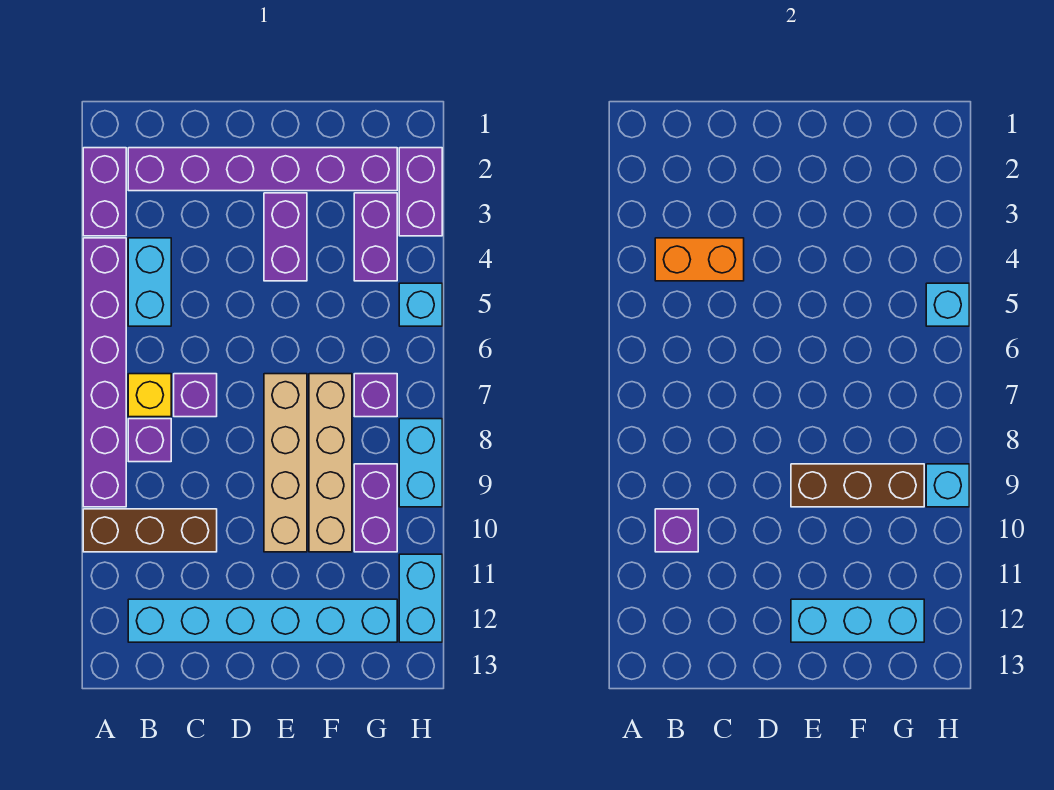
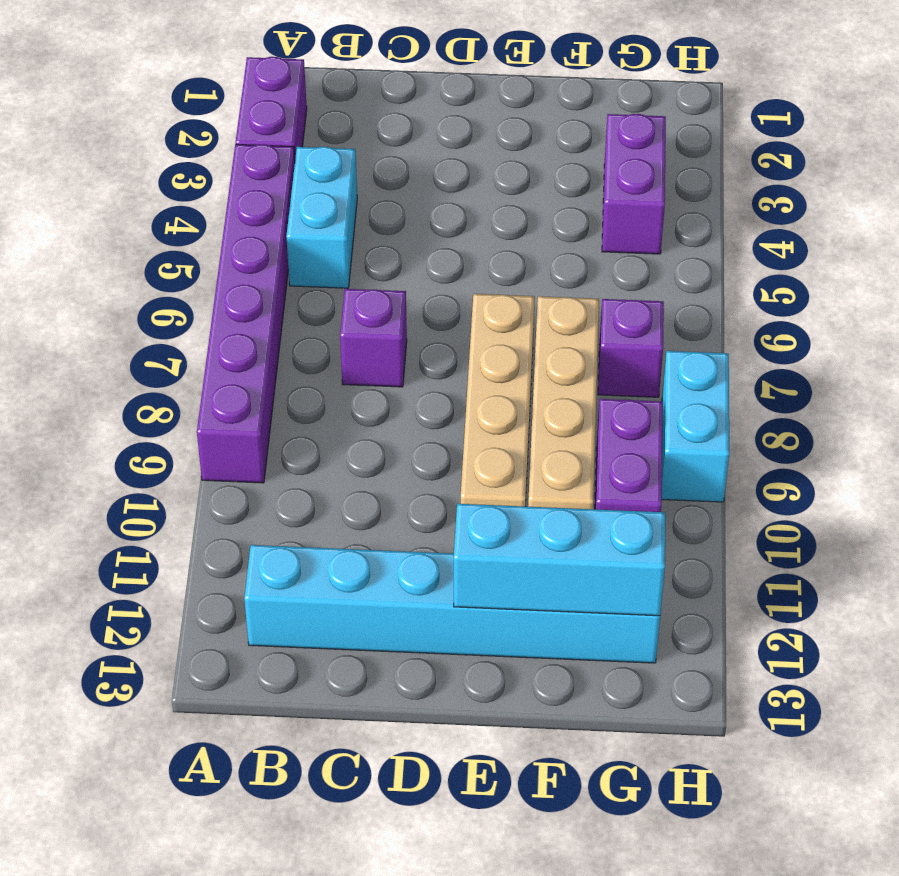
none -> brown brick A10:C10 level 1
none -> purple brick B2:G2 level 1
none -> yellow brick B7 level 1

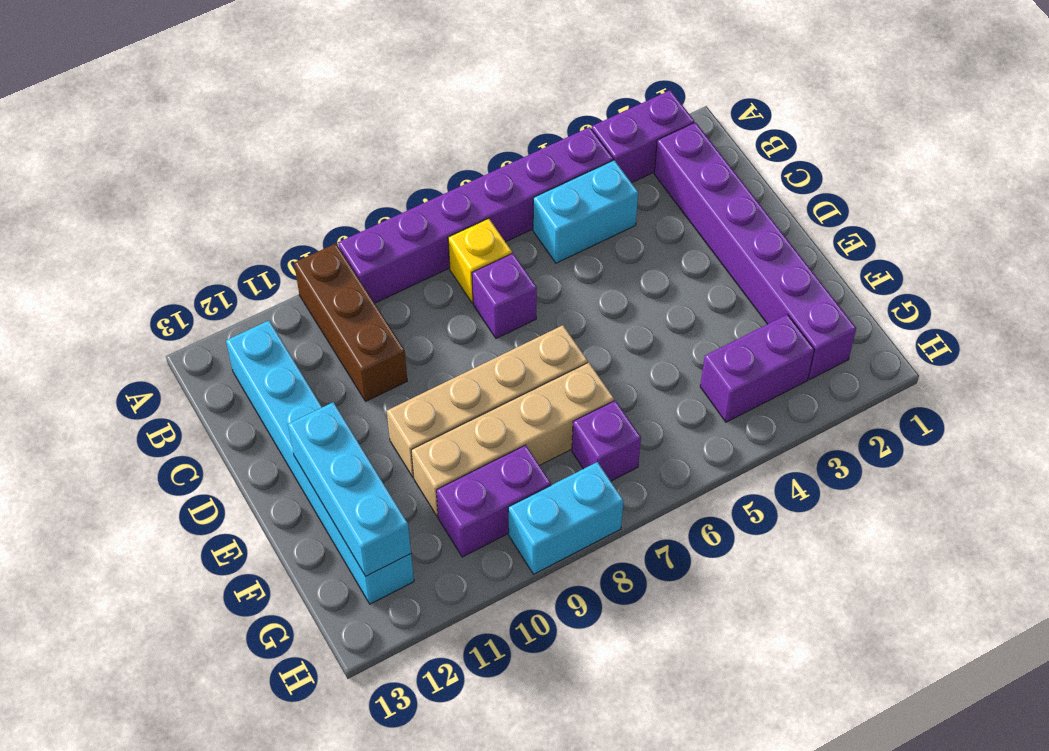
none -> purple brick B8 level 1
none -> purple brick E3:E4 level 1
none -> purple brick H2:H3 level 1

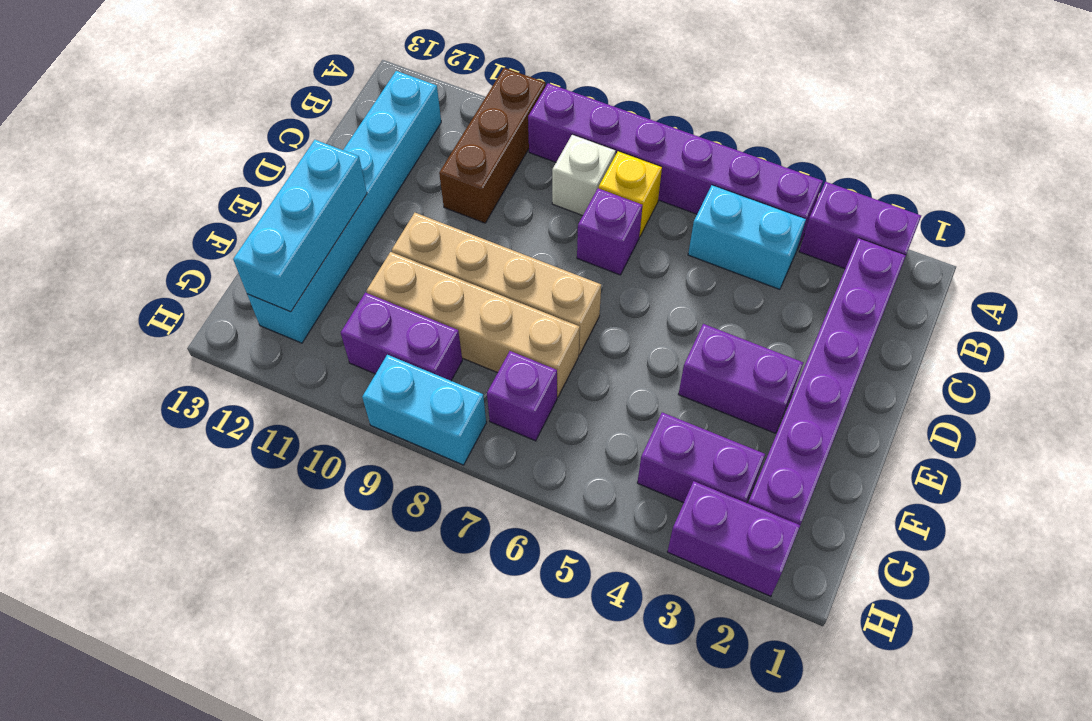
white brick B8 level 1 -> purple brick B8 level 1
none -> cyan brick H5 level 1
none -> cyan brick H11:H12 level 1
none -> orange brick B4:C4 level 2

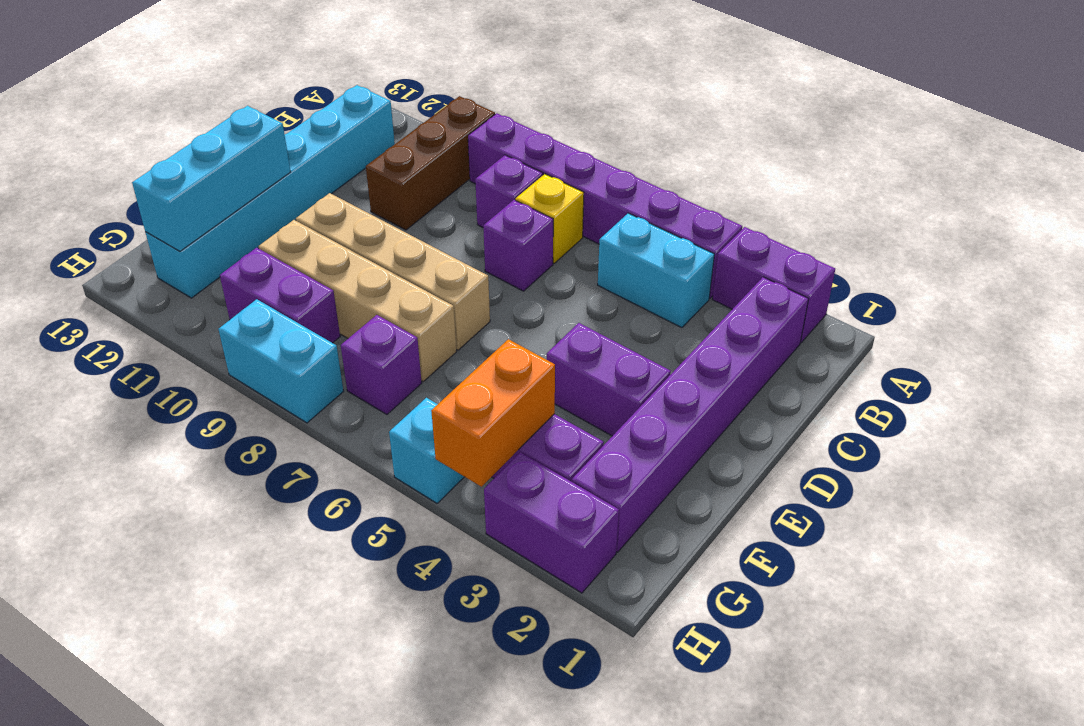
orange brick G4:H4 level 2 -> orange brick B4:C4 level 2
none -> cyan brick H11:H12 level 1
none -> purple brick B10 level 2
none -> brown brick E9:G9 level 2

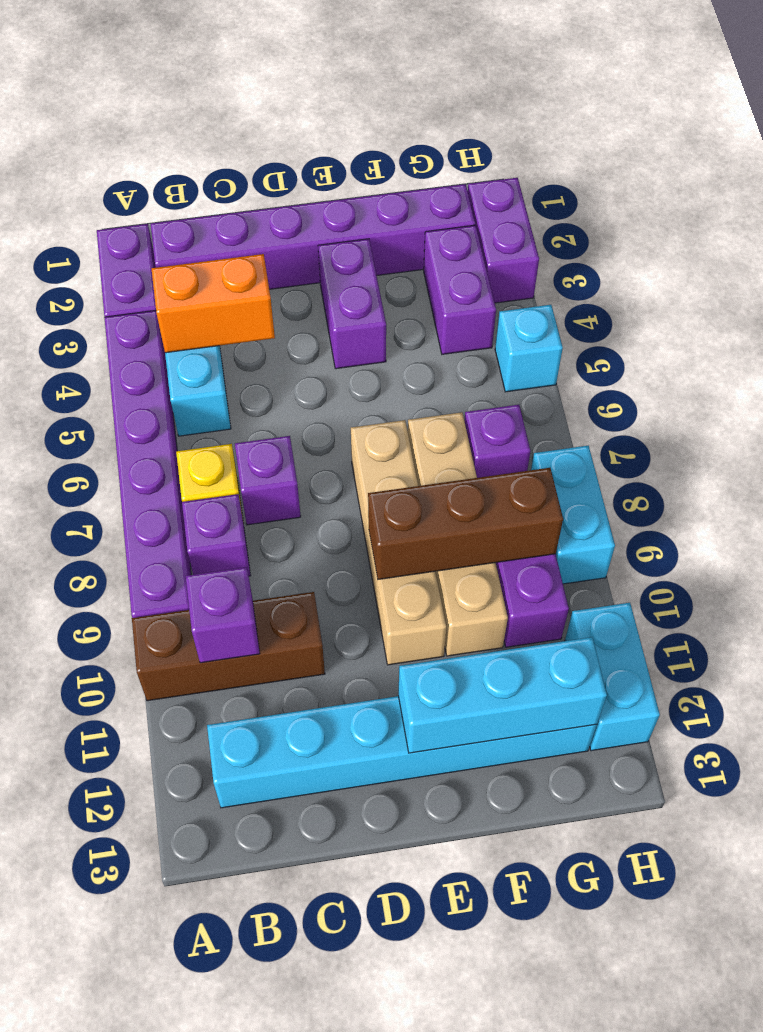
none -> cyan brick H5 level 2
none -> cyan brick H9 level 2

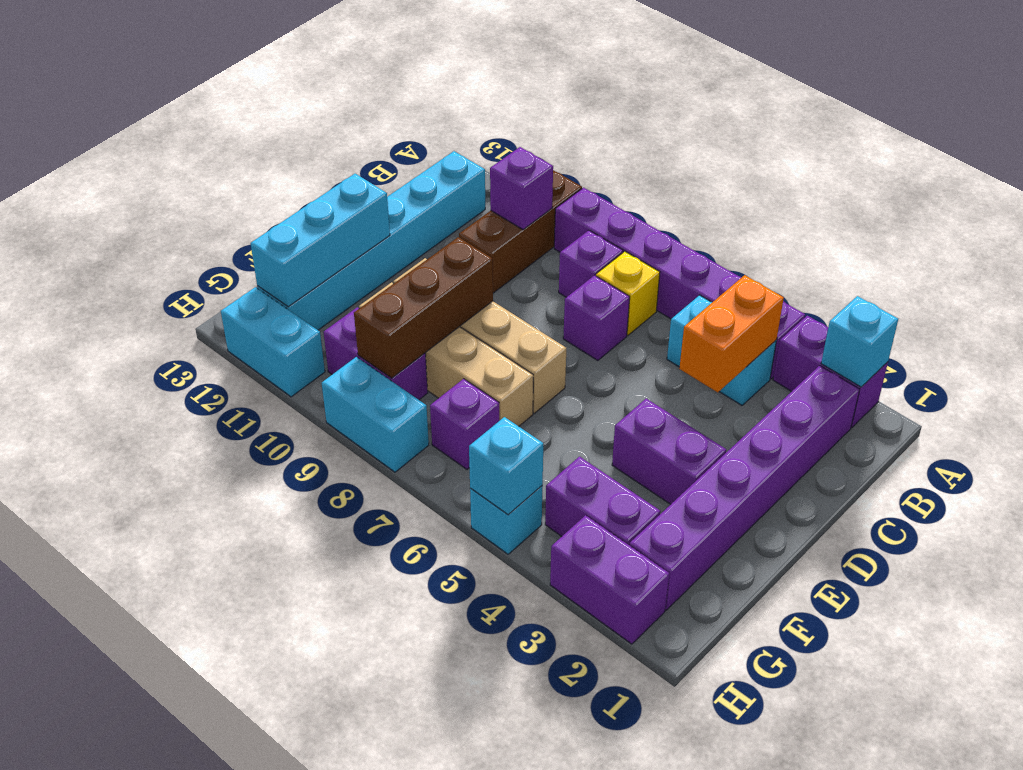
cyan brick A2 level 2 -> cyan brick H9 level 2

